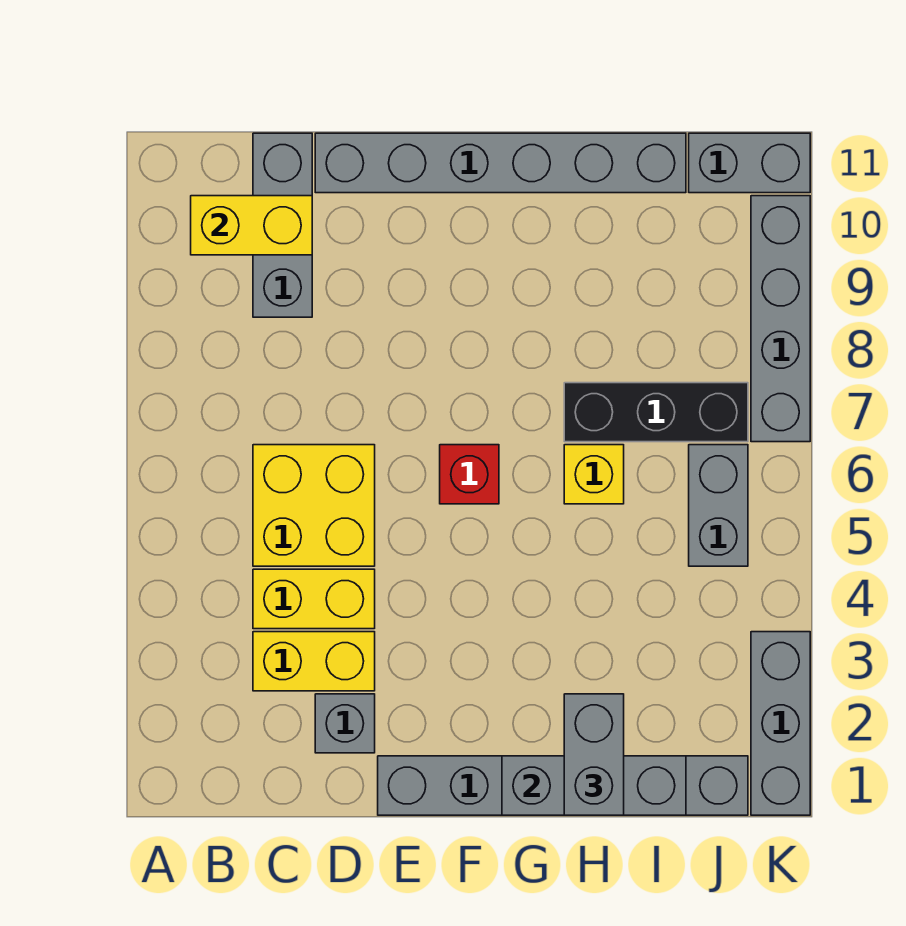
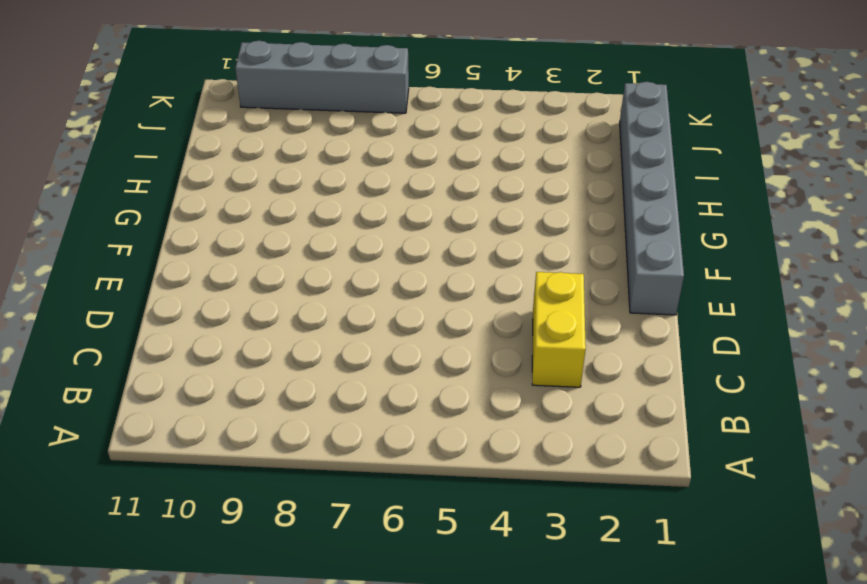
none -> yellow brick C4:D4 level 1
none -> yellow brick C5:D6 level 1
none -> grey brick C9:C11 level 1

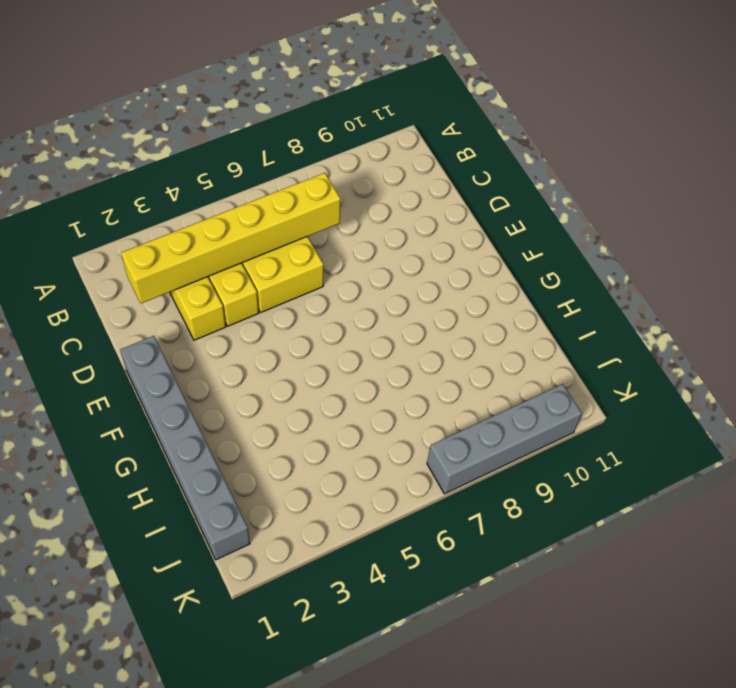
yellow brick C2:C7 level 2 -> none
none -> grey brick C9:C11 level 1
none -> grey brick D2 level 1
none -> grey brick D11:I11 level 1

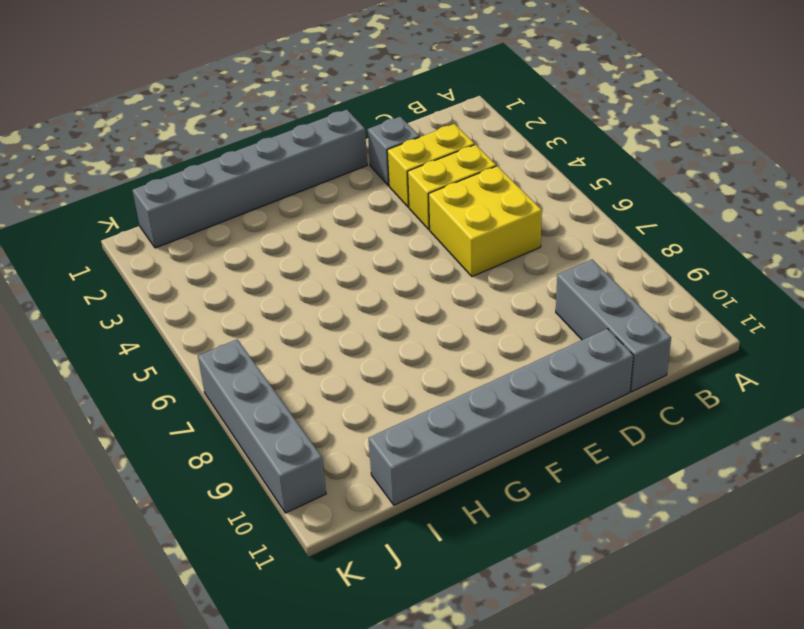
none -> red brick F6 level 1
none -> yellow brick H6 level 1
none -> black brick H7:J7 level 1

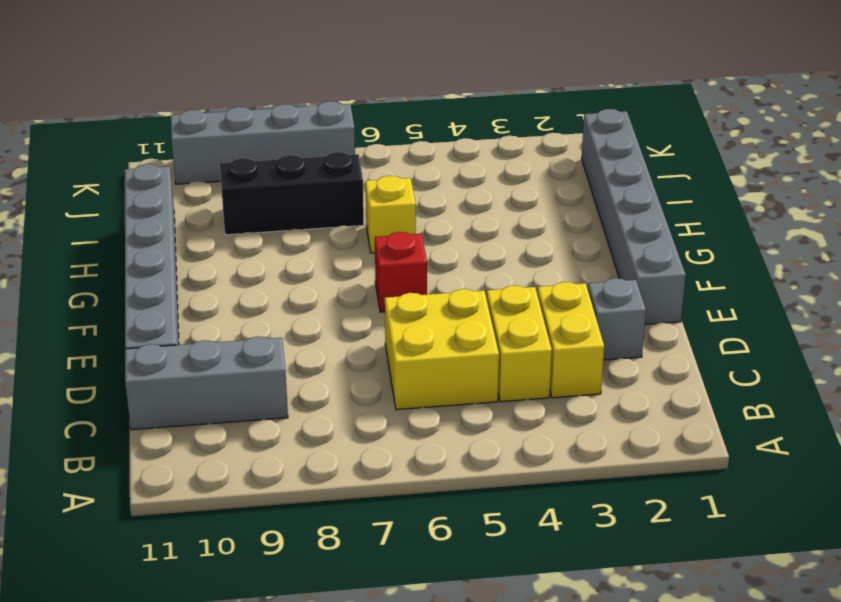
black brick I7:I9 level 1 -> black brick H7:J7 level 1
none -> grey brick J5:J6 level 1
none -> grey brick J11:K11 level 1
none -> grey brick K1:K3 level 1

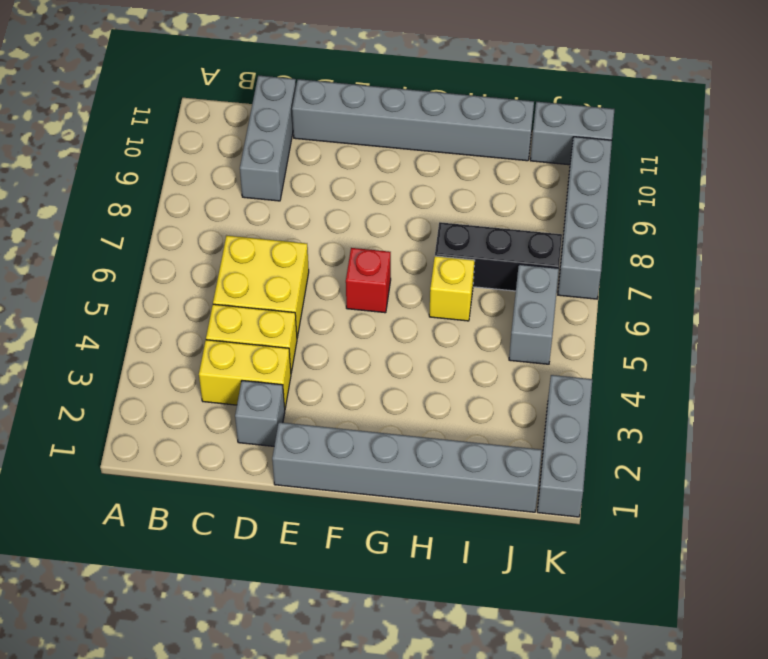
none -> yellow brick B10:C10 level 2
none -> grey brick G1:I1 level 2
none -> grey brick H1:H2 level 3

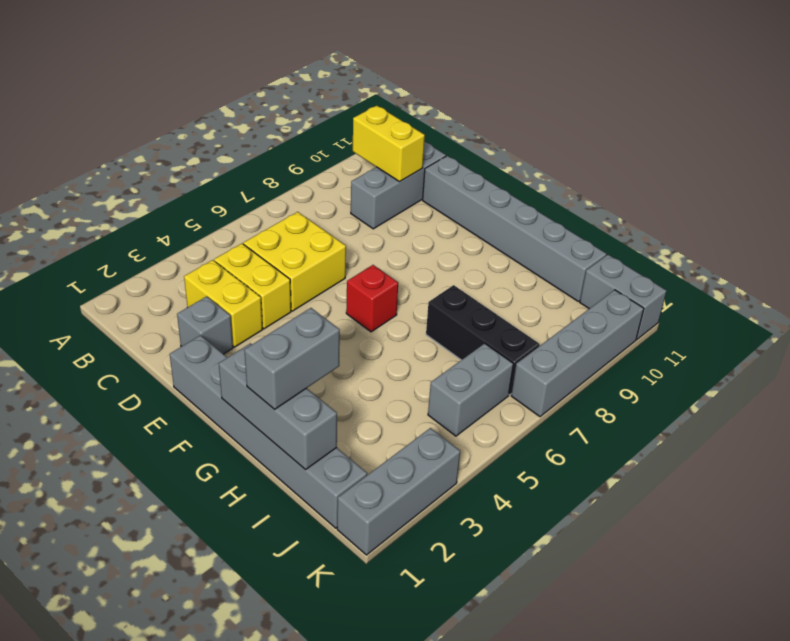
none -> yellow brick H6 level 1

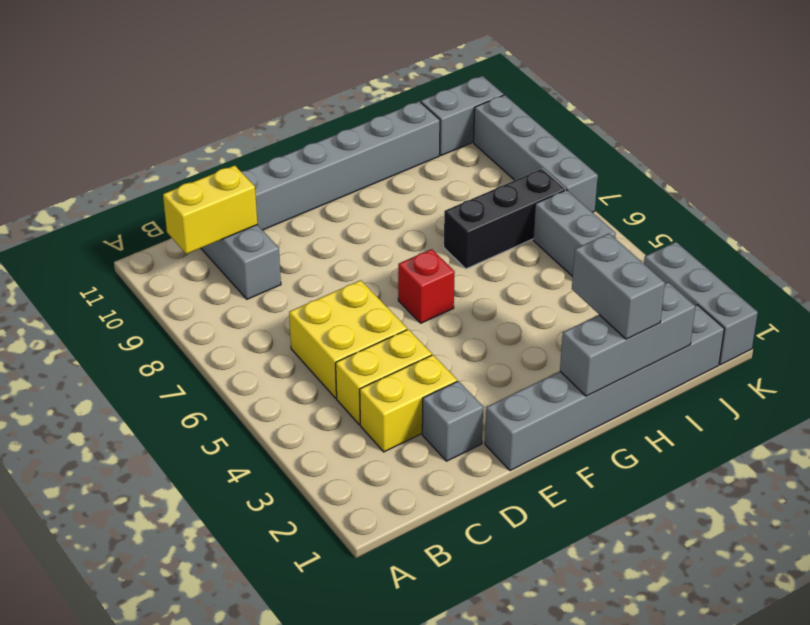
none -> yellow brick H6 level 1

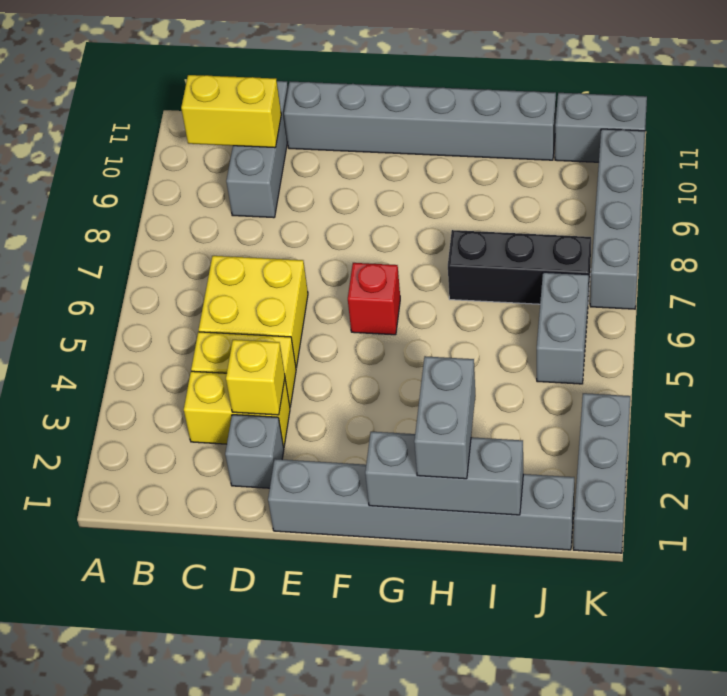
yellow brick D3 level 2 -> yellow brick H6 level 1

